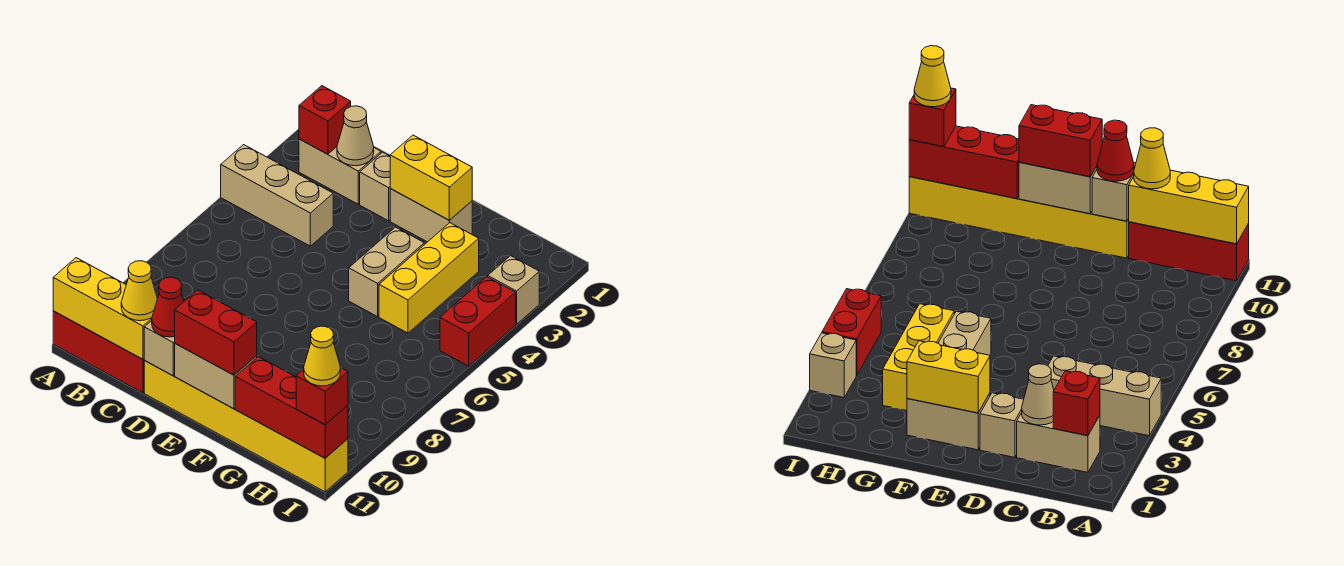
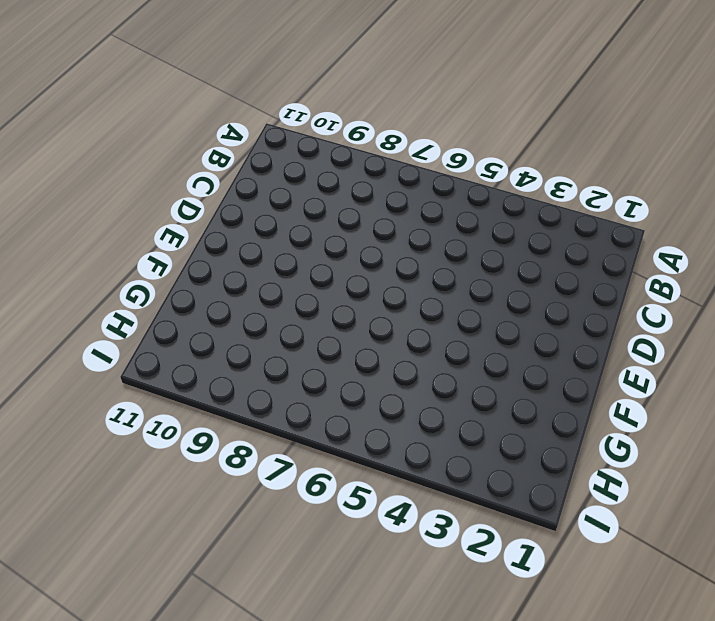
none -> tan brick A4:C4 level 1
none -> red brick A11:C11 level 1
none -> tan brick B2:C2 level 1

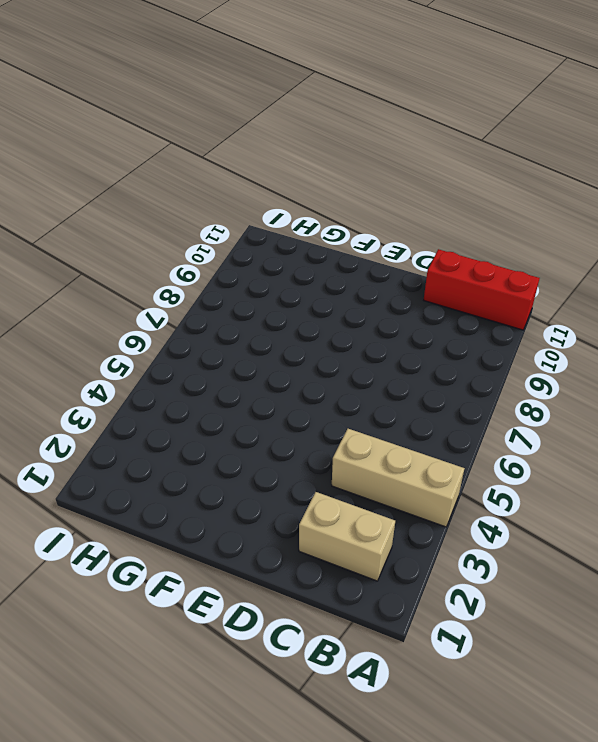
none -> tan brick D2 level 1
none -> yellow brick D11:I11 level 1
none -> tan brick E2:F2 level 1

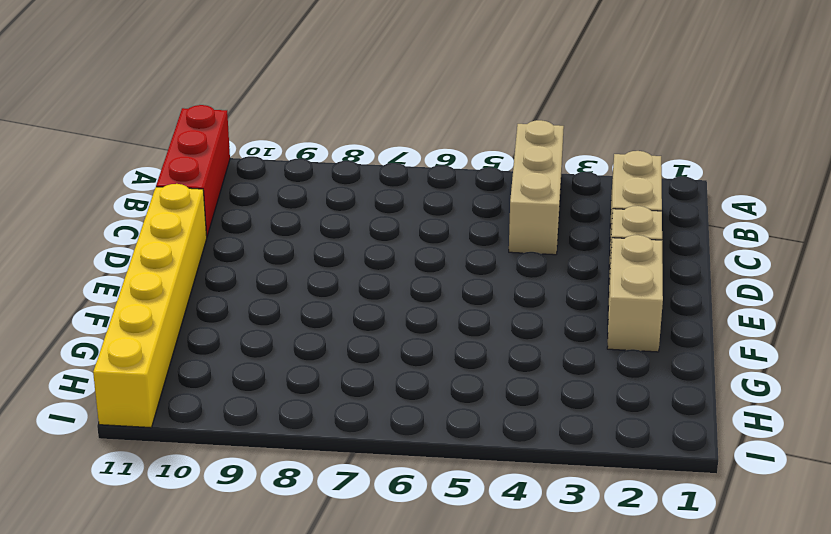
none -> tan brick F4:F5 level 1
none -> yellow brick G3:G5 level 1
none -> tan brick I3 level 1

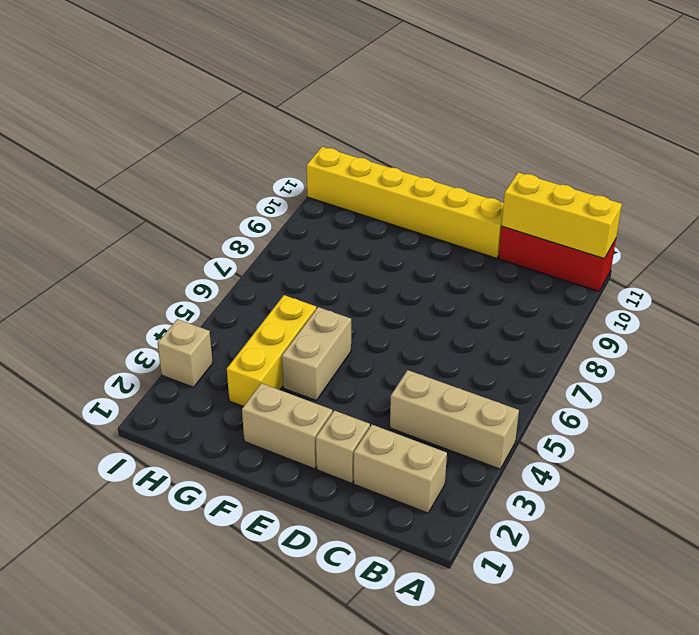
none -> red brick I4:I5 level 1
none -> red brick B2 level 2
none -> tan cone C2 level 2

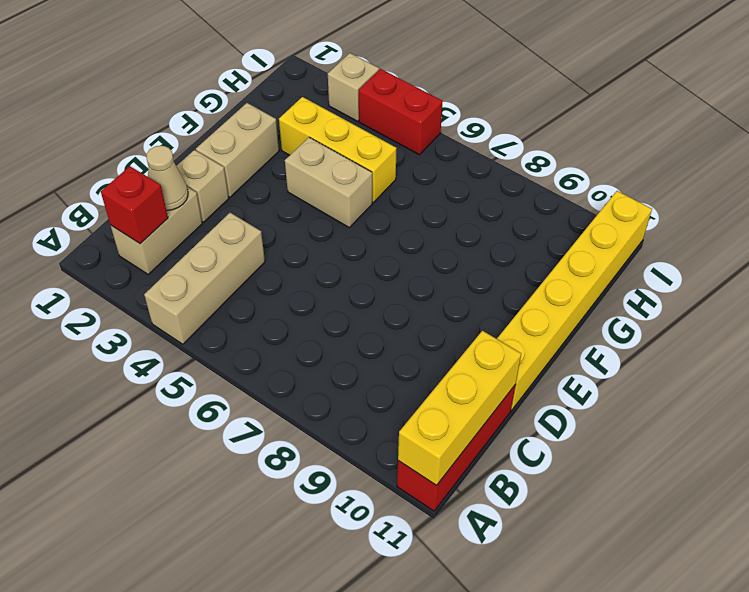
none -> tan brick D11 level 2
none -> yellow brick E2:F2 level 2
none -> tan brick E11:F11 level 2

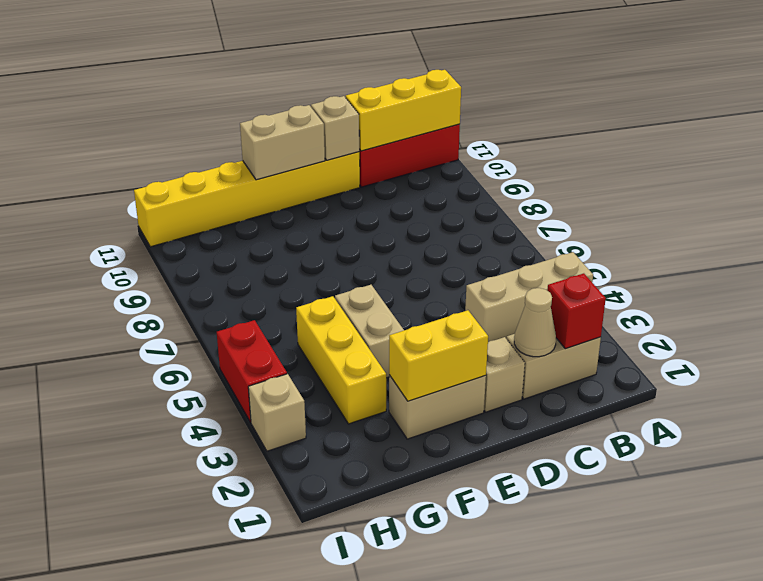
none -> red brick G11:I11 level 2
none -> yellow cone C11 level 3
none -> red cone D11 level 3

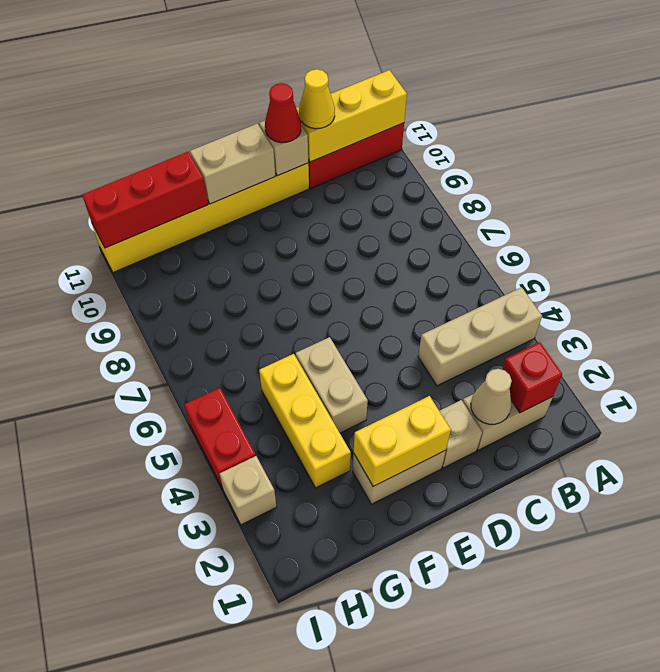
none -> red brick E11:F11 level 3
none -> red brick I11 level 3
none -> yellow cone I11 level 4

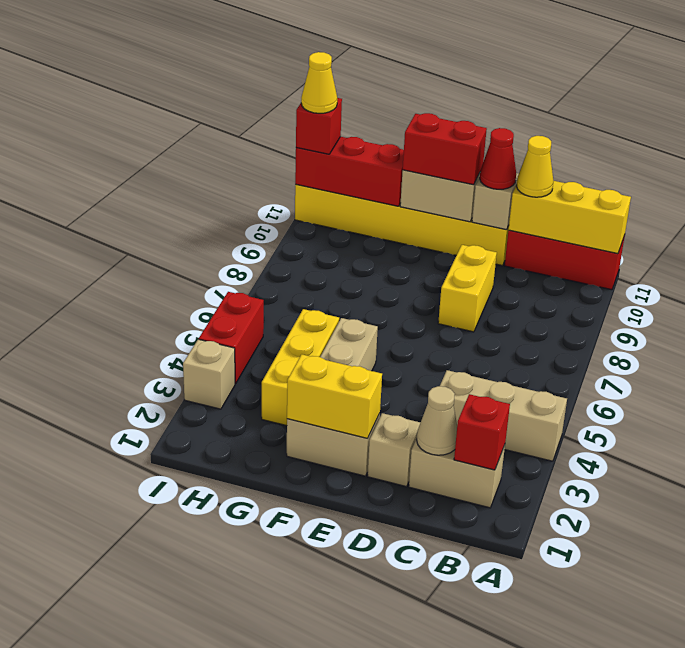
yellow brick D8:D9 level 1 -> none

